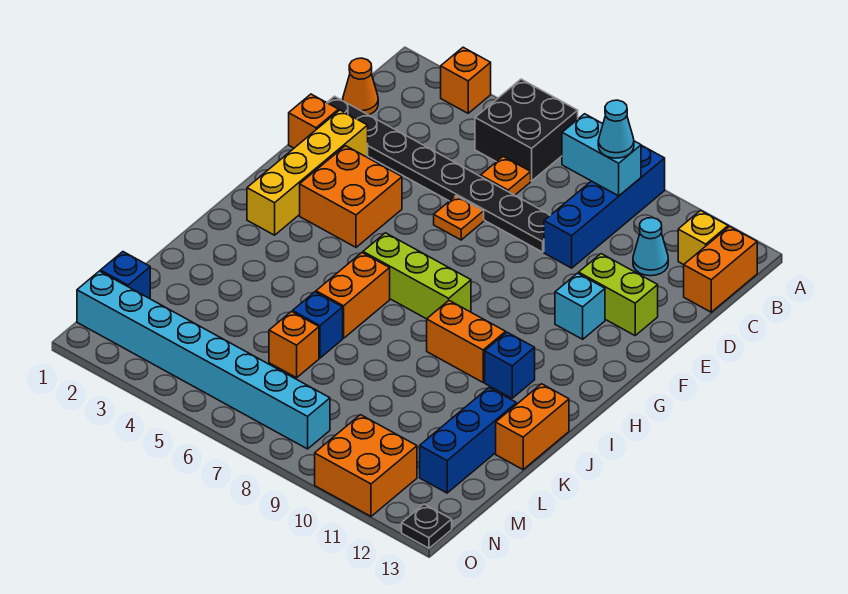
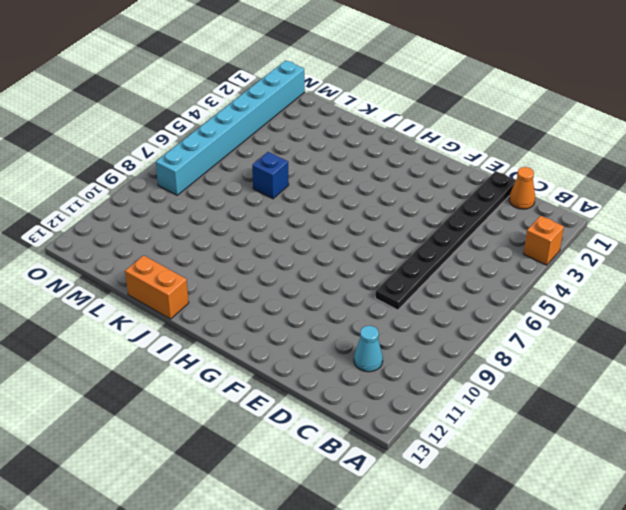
none -> black brick A5:B6 level 1
none -> blue brick A9:D9 level 1
none -> yellow brick B12 level 1

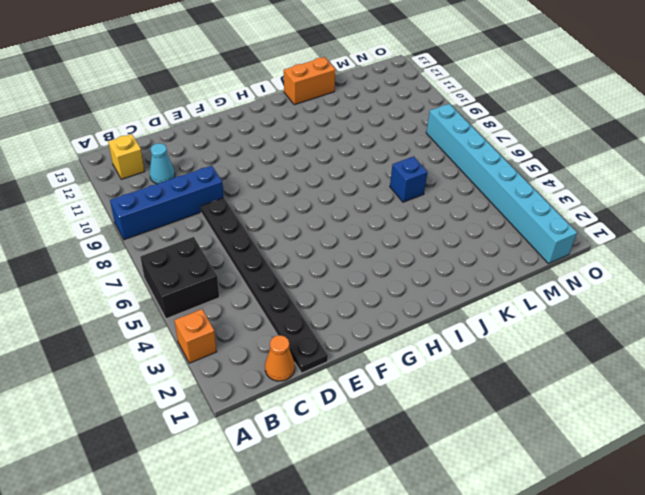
none -> orange brick B13:C13 level 1
none -> orange plate C6 level 1
none -> orange brick E1 level 1

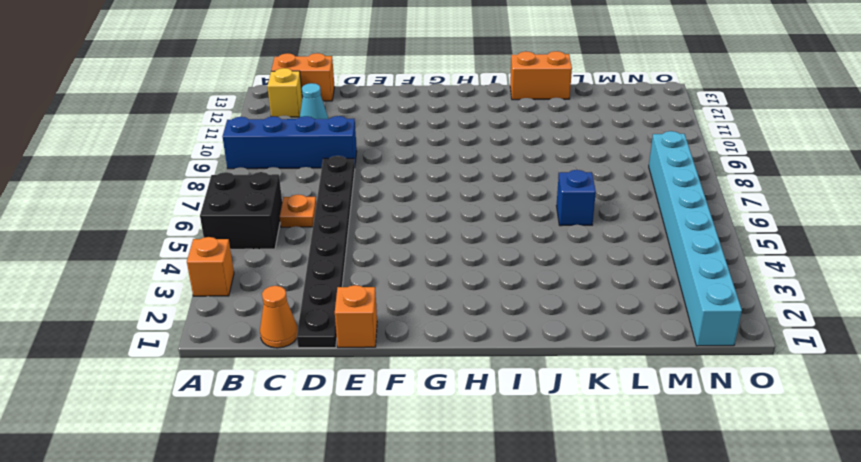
none -> yellow brick E2:H2 level 1
none -> orange plate E6 level 1
none -> lime brick E11:E12 level 1

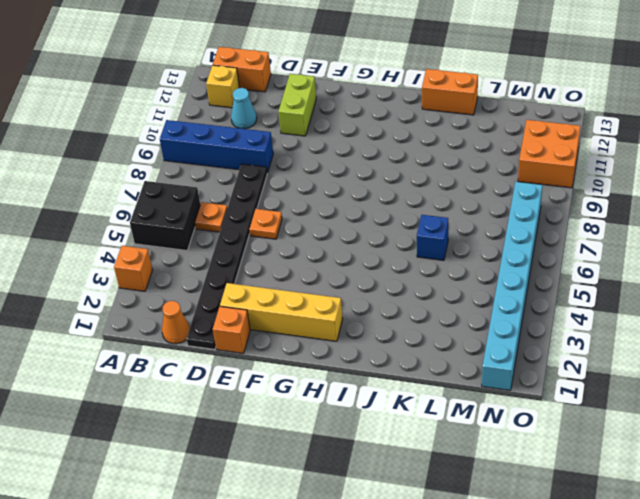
none -> orange brick F3:G4 level 1
none -> cyan brick F11 level 1
none -> lime brick H6:H8 level 1

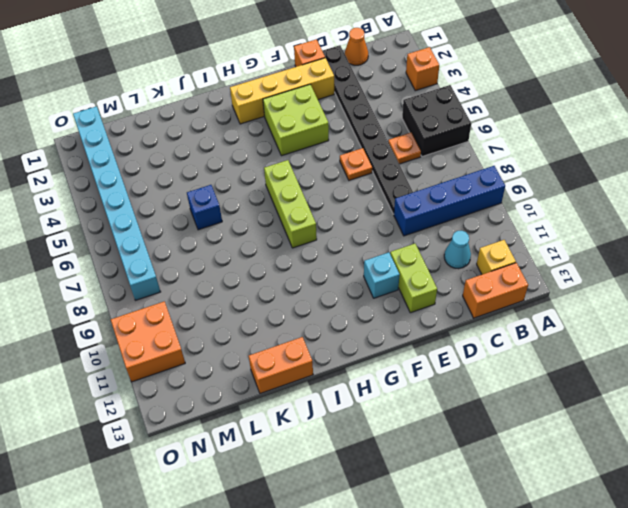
lime brick F3:G4 level 1 -> orange brick F3:G4 level 1
none -> orange brick I6:J6 level 1
none -> orange brick I9:I10 level 1
none -> blue brick I11 level 1

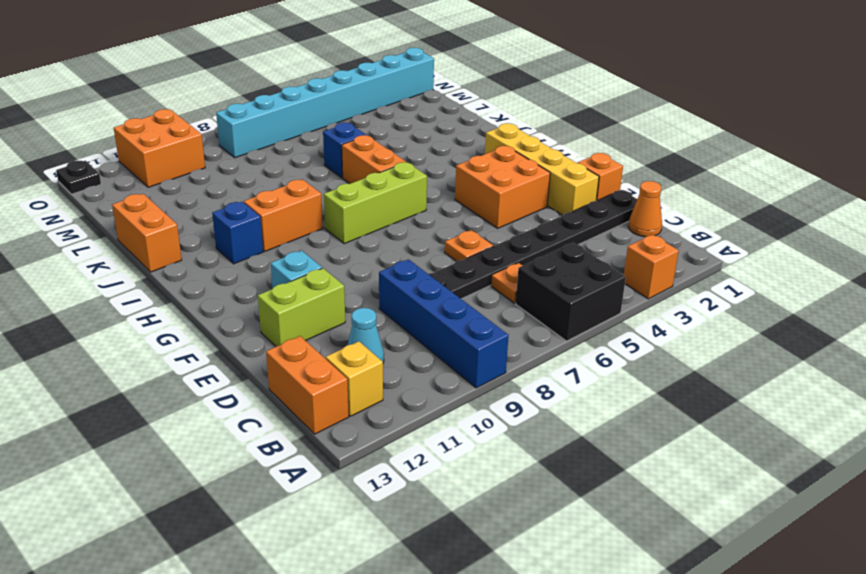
none -> blue brick K12:M12 level 1
none -> orange brick L6 level 1
none -> blue brick M1 level 1

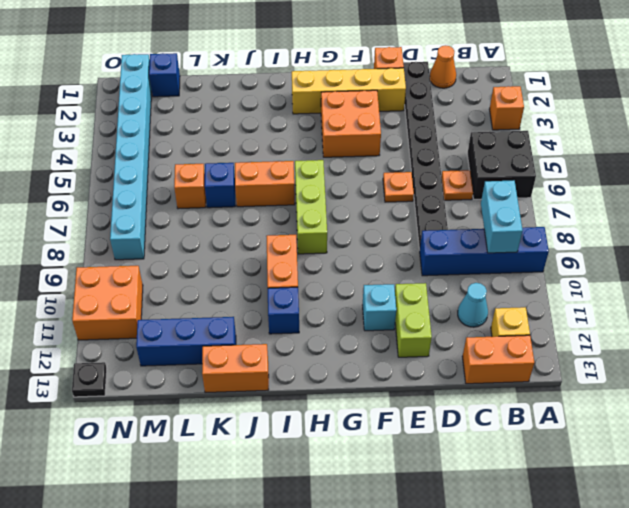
none -> cyan cone B9 level 3

